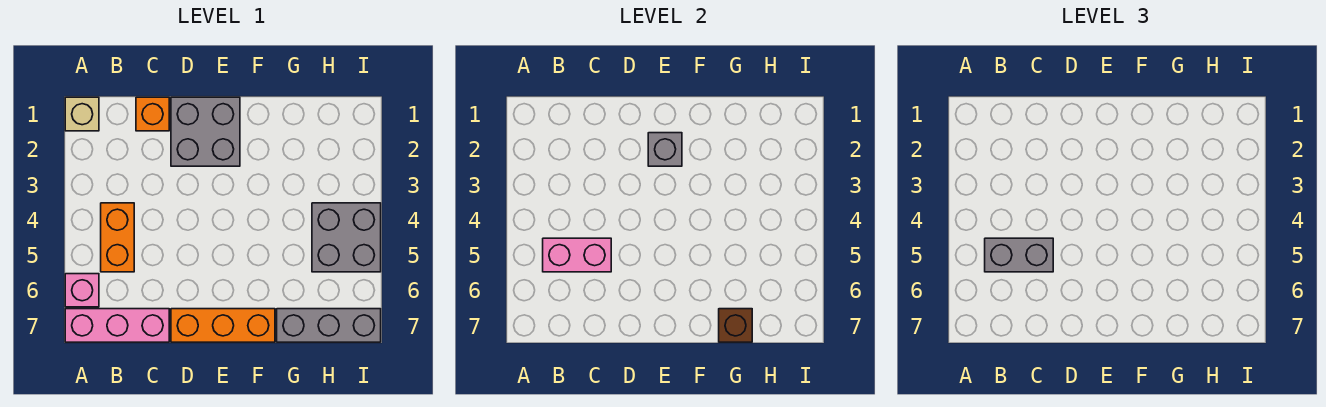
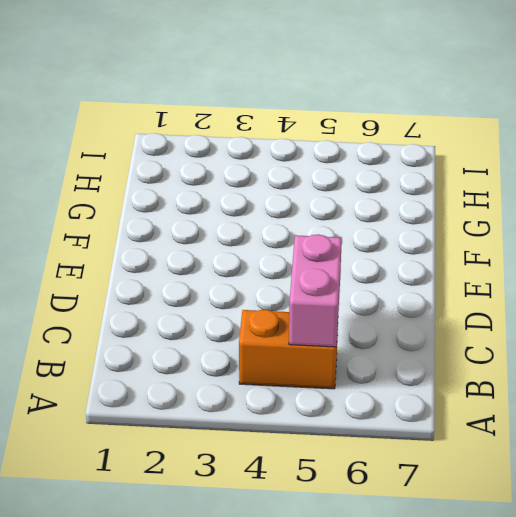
none -> tan brick A1 level 1
none -> pink brick A6 level 1
none -> pink brick A7:C7 level 1

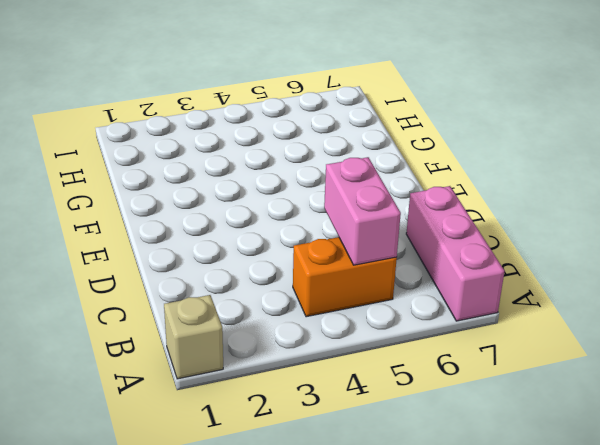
none -> pink brick A6 level 1
none -> orange brick C1 level 1
none -> grey brick D1:E2 level 1

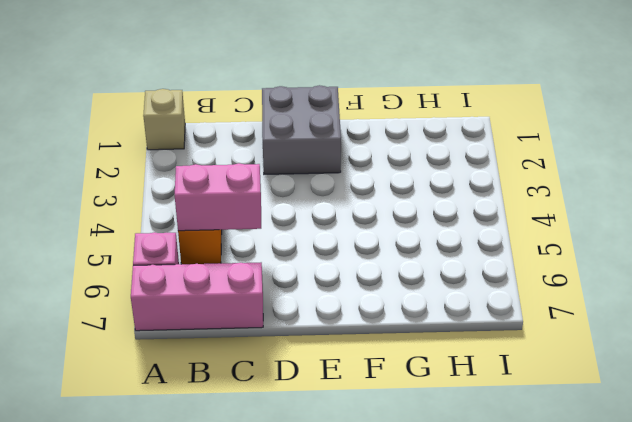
none -> orange brick C1 level 1
none -> orange brick D7:F7 level 1
none -> grey brick G7:I7 level 1

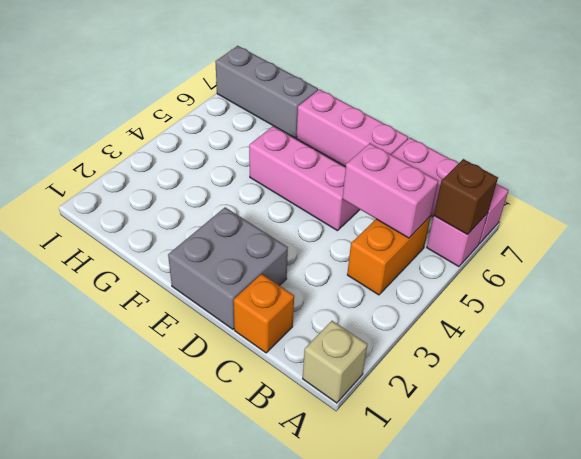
brown brick A6 level 2 -> brown brick G7 level 2
pink brick D5:F5 level 1 -> none
pink brick D7:F7 level 1 -> orange brick D7:F7 level 1
none -> grey brick H4:I5 level 1
none -> grey brick E2 level 2
none -> grey brick B5:C5 level 3

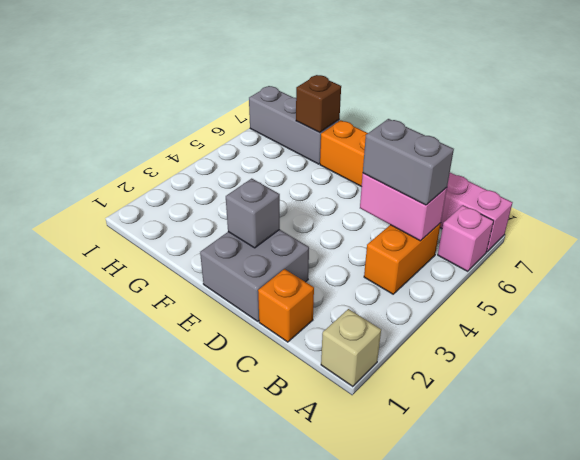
none -> grey brick H4:I5 level 1

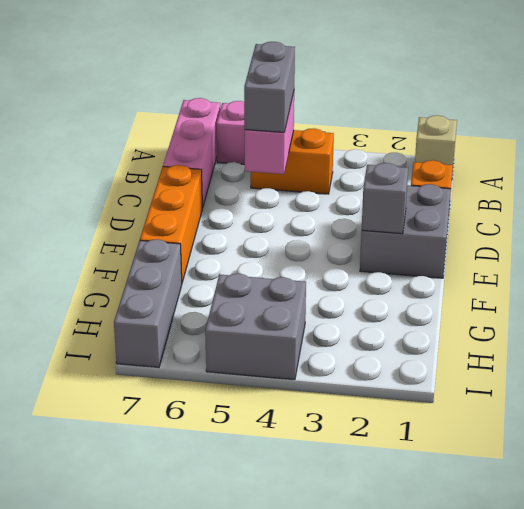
none -> brown brick G7 level 2

